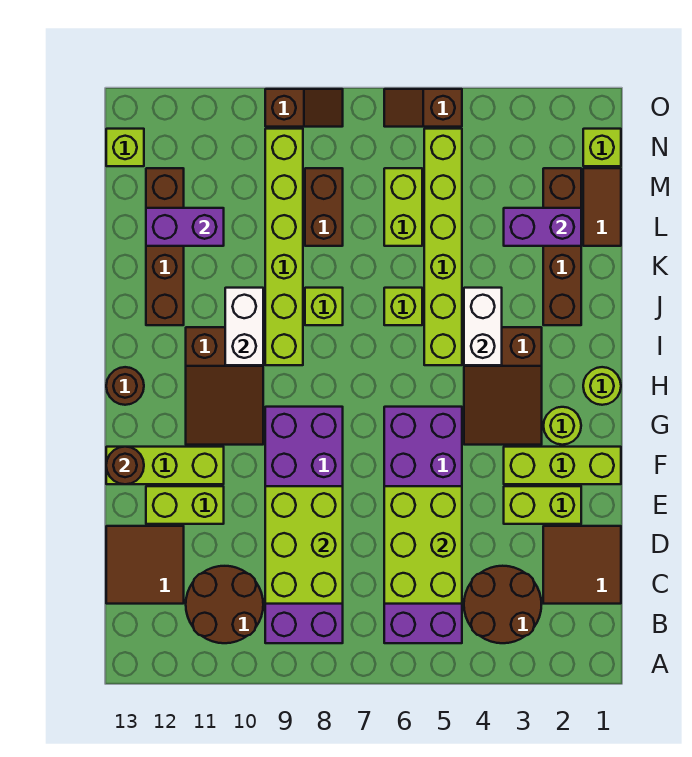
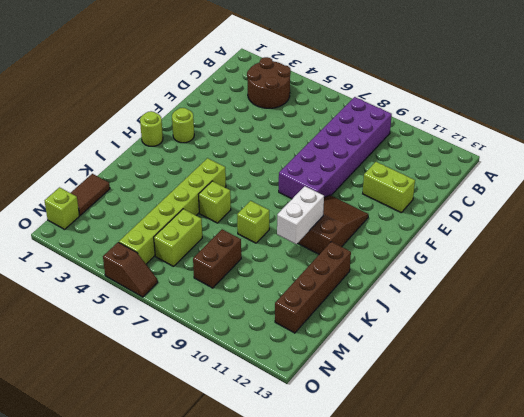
none -> purple brick B5:G6 level 1
none -> brown round brick B10:C11 level 1
none -> brown tile C1:D2 level 1
none -> brown tile C12:D13 level 1

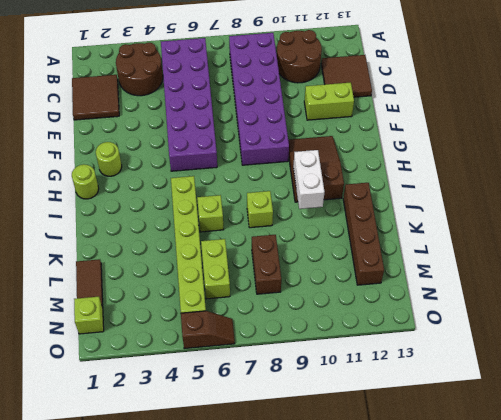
none -> lime brick E2:E3 level 1
none -> lime brick F1:F3 level 1
none -> lime brick F11:F13 level 1
none -> brown slope G3:I4 level 1 top I

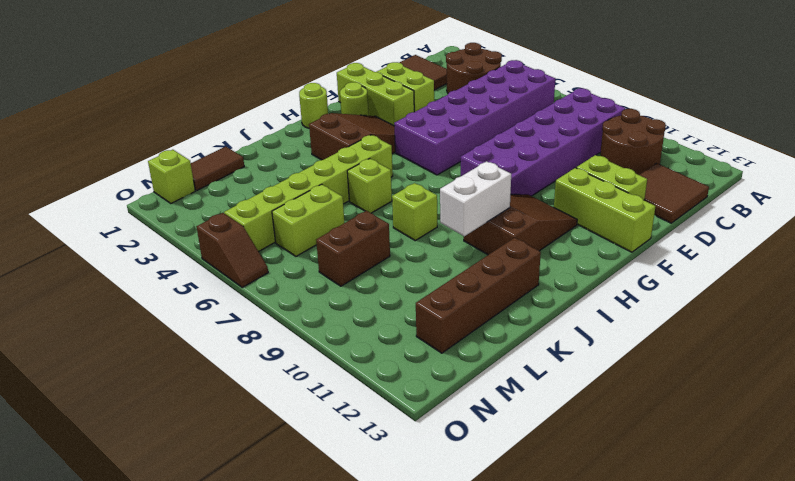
none -> brown round brick H13 level 1
none -> lime brick I9:N9 level 1
none -> brown brick J2:M2 level 1
none -> lime brick N13 level 1

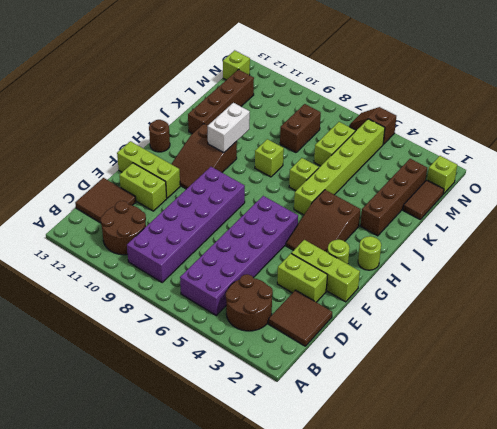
none -> lime brick I9:N9 level 1
none -> brown slope O8:O9 level 1 top 9
none -> lime brick C5:E6 level 2
none -> lime brick C8:E9 level 2

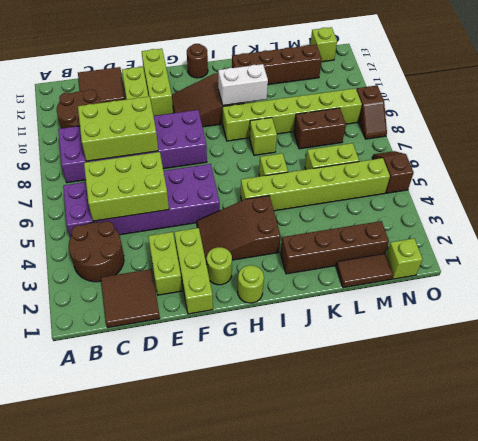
none -> brown round brick F13 level 2
none -> white brick I4:J4 level 2
none -> purple brick L2:L3 level 2
none -> purple brick L11:L12 level 2

